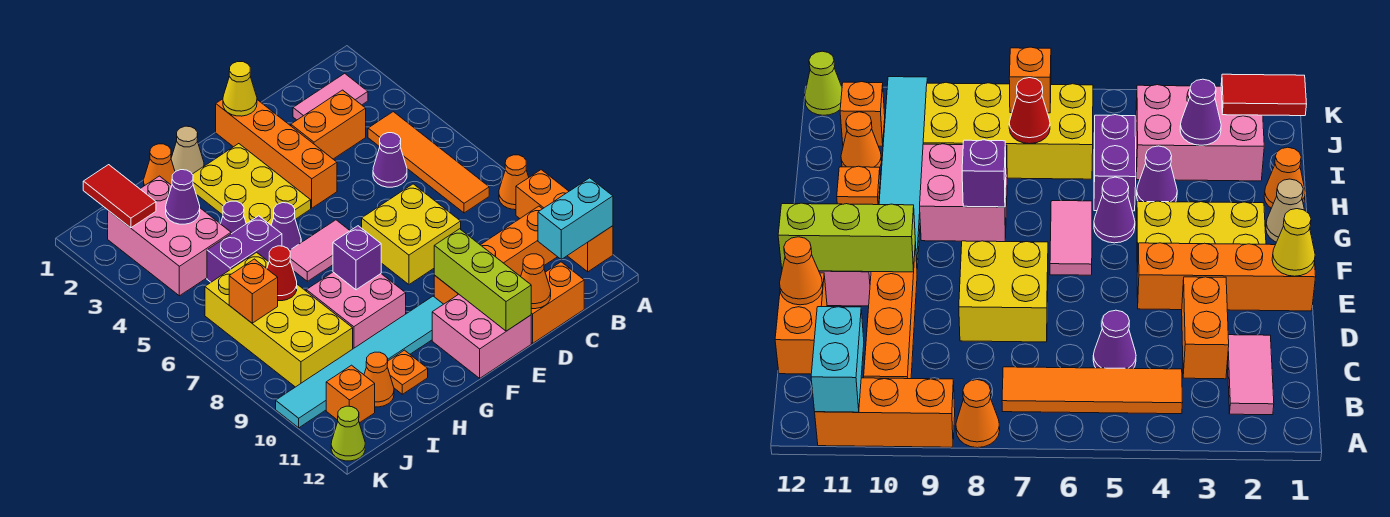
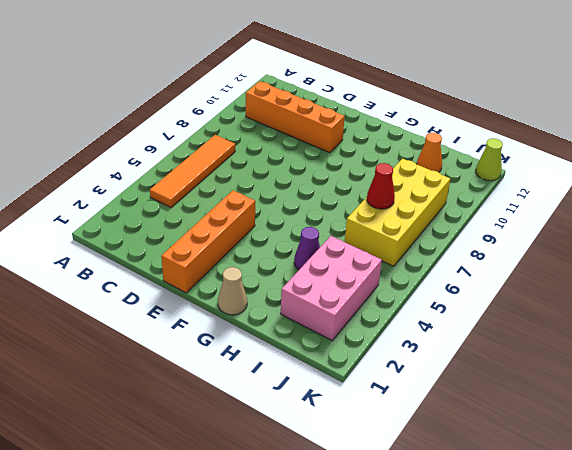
none -> orange cone A8 level 1
none -> orange brick A9:A11 level 1
none -> pink tile B2:C2 level 1
none -> orange brick C3:D3 level 1

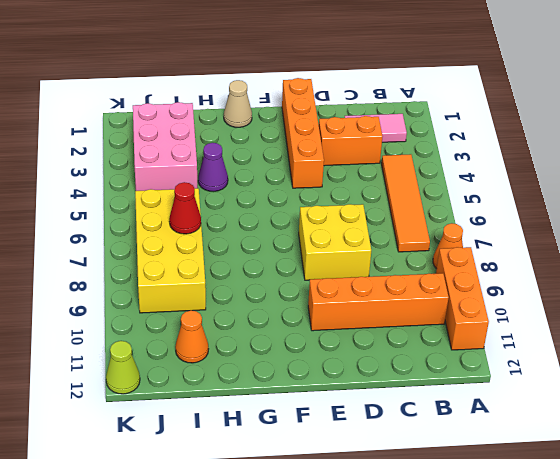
none -> purple cone C5 level 1
none -> orange brick C12:D12 level 1
none -> pink brick E11:F12 level 1
none -> yellow plate F2:G4 level 1

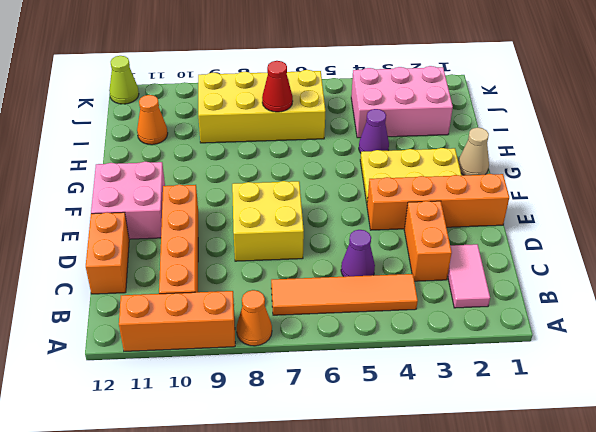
none -> pink tile F6:G6 level 1
none -> cyan tile F10:K10 level 1
none -> purple cone G5 level 1
none -> pink brick G8:H9 level 1

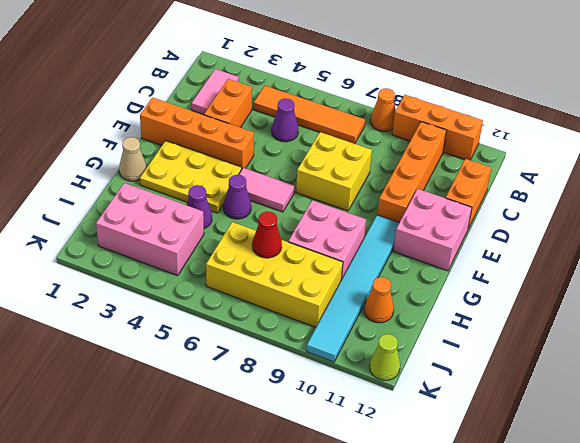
pink tile F5:F6 level 1 -> pink tile F6:G6 level 1
none -> orange cone H1 level 1
none -> purple brick H5:I5 level 1
none -> orange plate H11 level 1
none -> orange brick J11 level 1

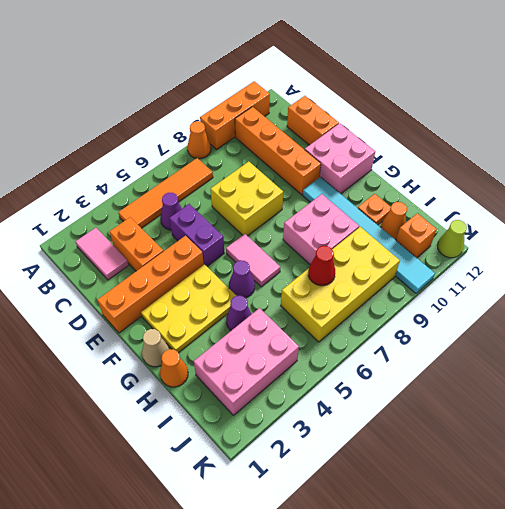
purple brick D5:E5 level 1 -> purple brick H5:I5 level 1
none -> cyan brick A11:B11 level 2
none -> orange cone D12 level 2
none -> yellow cone E1 level 2
none -> lime brick E10:E12 level 2

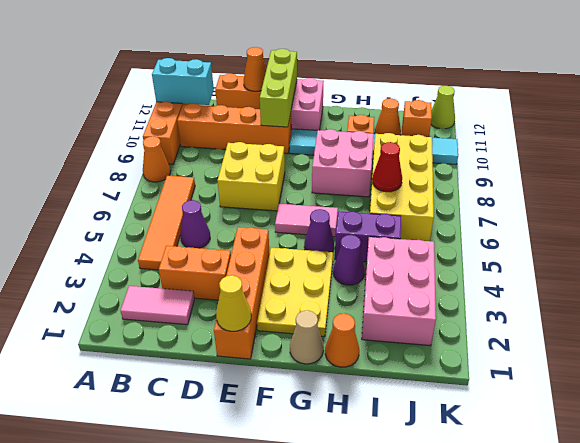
none -> purple brick G8 level 2
none -> purple cone I3 level 2
none -> red tile J1:J2 level 2
none -> orange brick J7 level 2

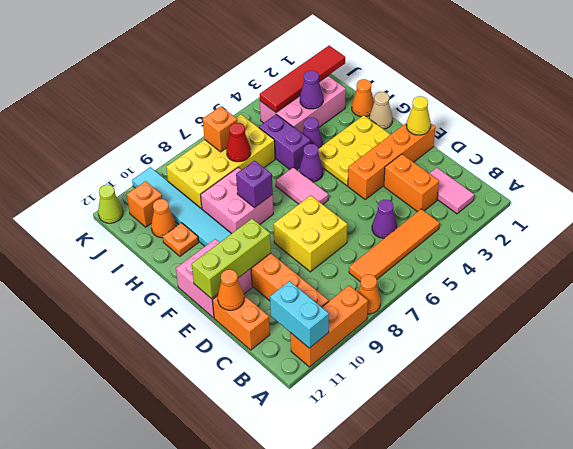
red tile J1:J4 level 2 -> red tile J1:J2 level 2

